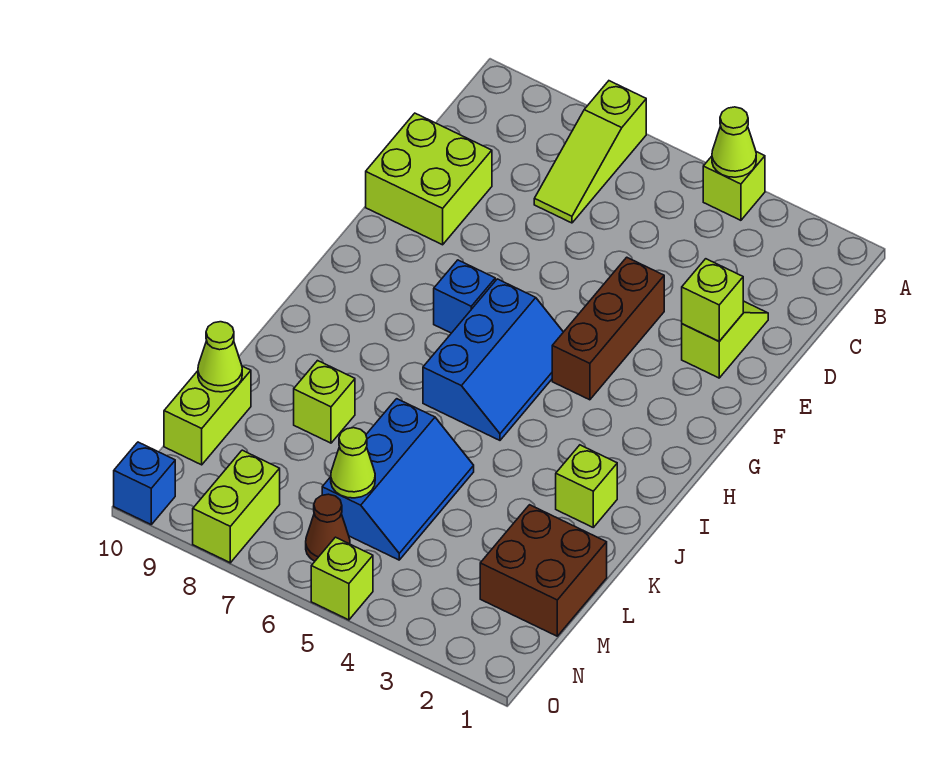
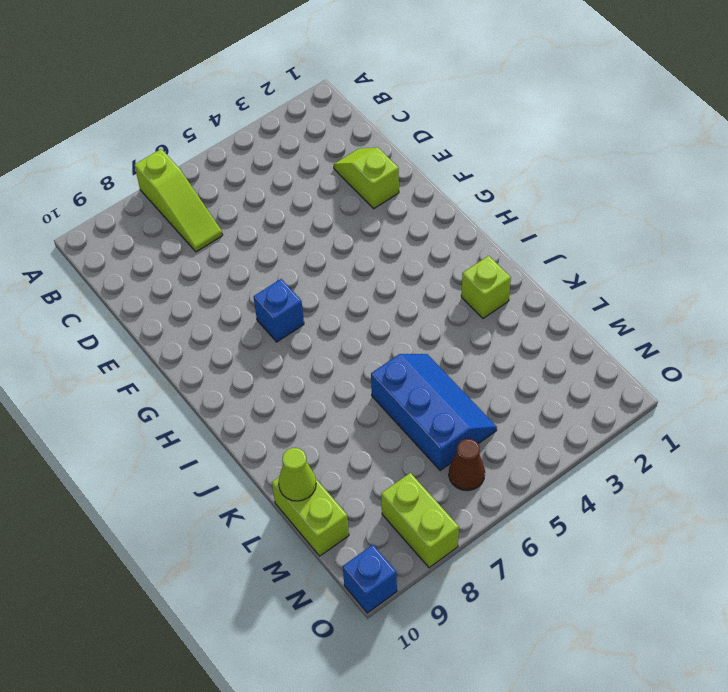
none -> lime brick A4 level 1
none -> lime brick D9:E10 level 1
none -> brown brick E4:G4 level 1

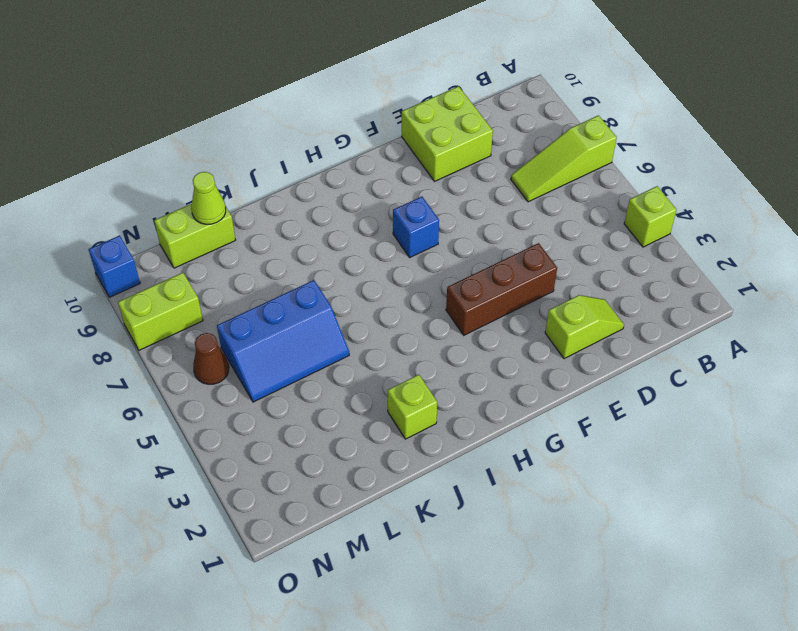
none -> blue slope G5:I6 level 1 top 6
none -> lime brick K8 level 1
none -> brown brick L1:M2 level 1

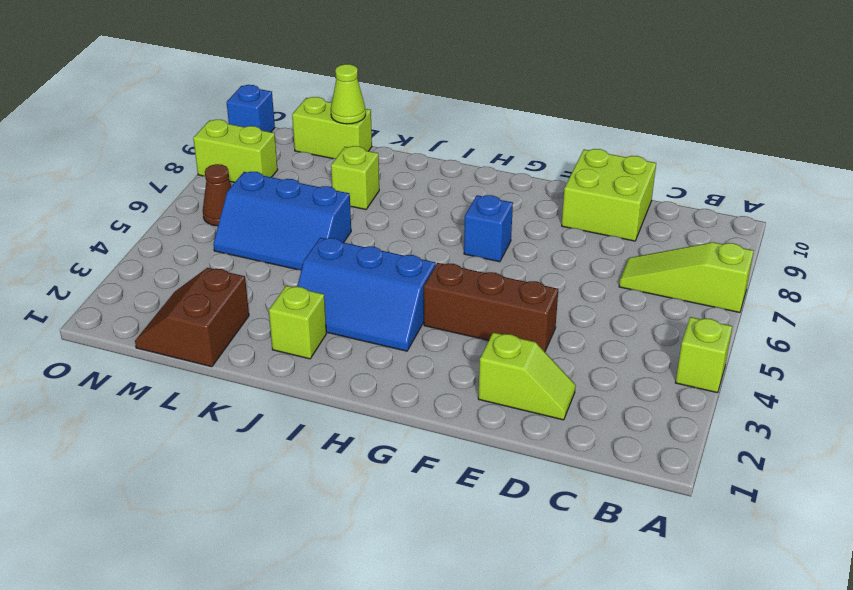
blue slope H3:J4 level 1 top 4 -> blue slope G5:I6 level 1 top 6
brown slope L1:M2 level 1 top L -> brown brick L1:M2 level 1
none -> lime brick O5 level 1
none -> lime cone A4 level 2
none -> lime brick E2 level 2

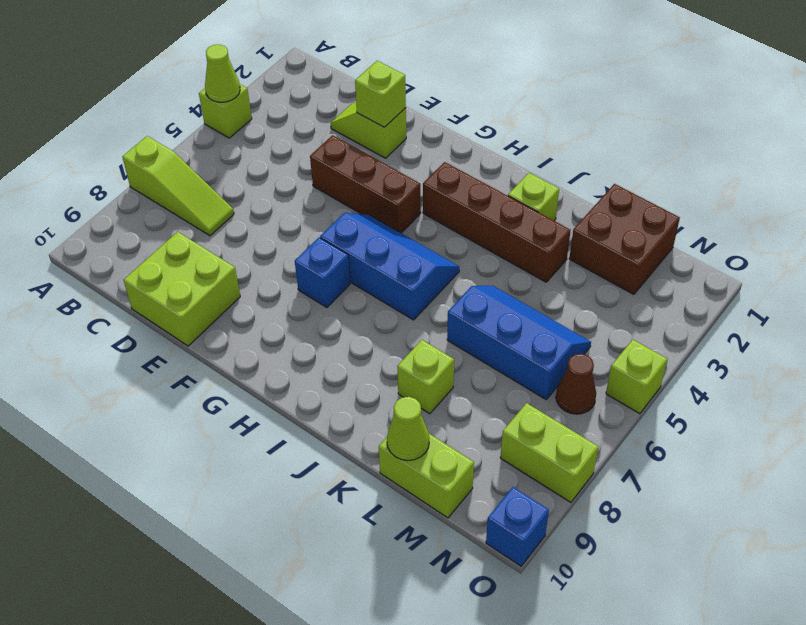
brown brick H3:K3 level 1 -> none
none -> lime cone M6 level 2

